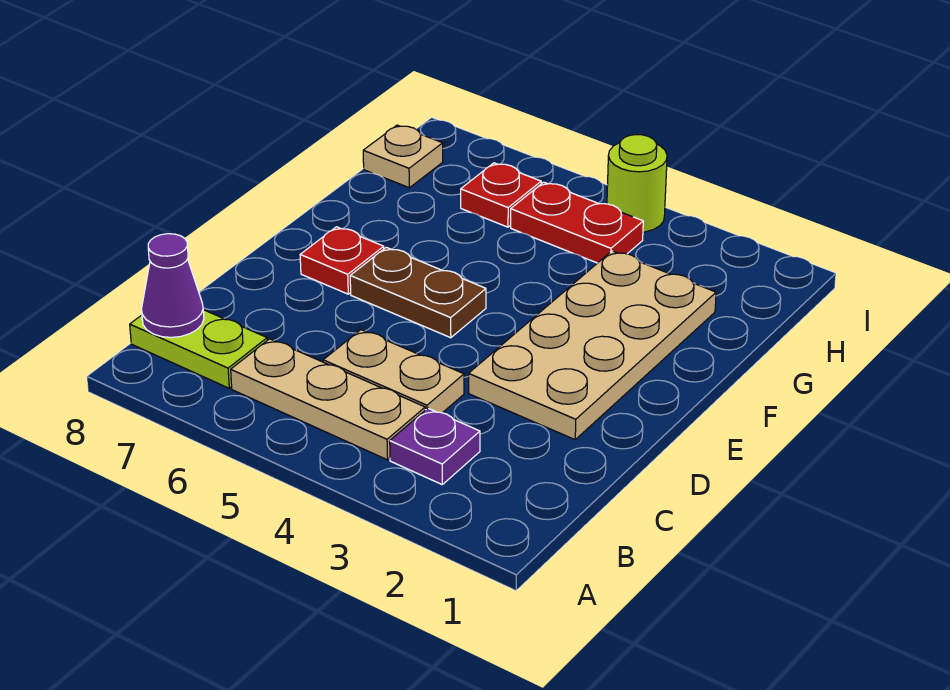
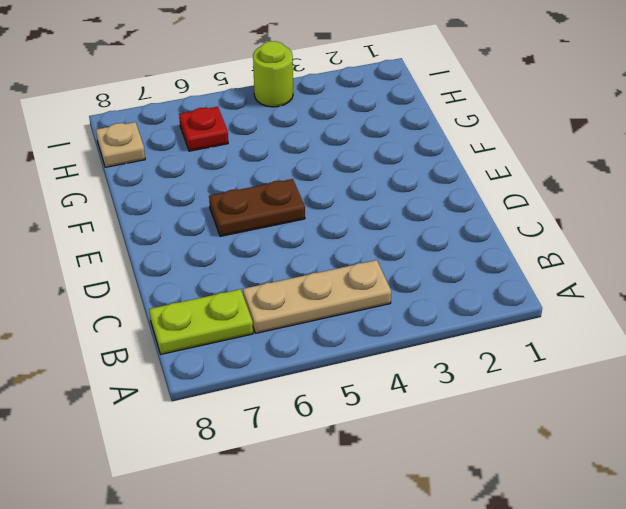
none -> purple plate B3 level 1
none -> tan plate C4:C5 level 1
none -> tan plate D2:G3 level 1

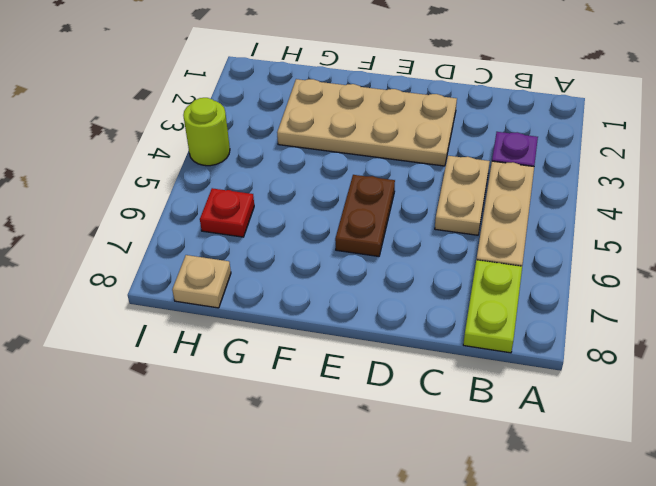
none -> red plate E7 level 1
none -> red plate H4:H5 level 1
none -> purple cone B8 level 2

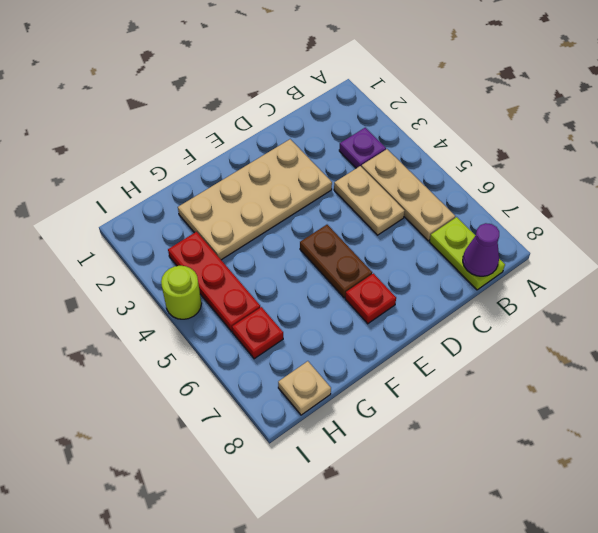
red plate H3:H5 level 1 -> red plate H4:H5 level 1

